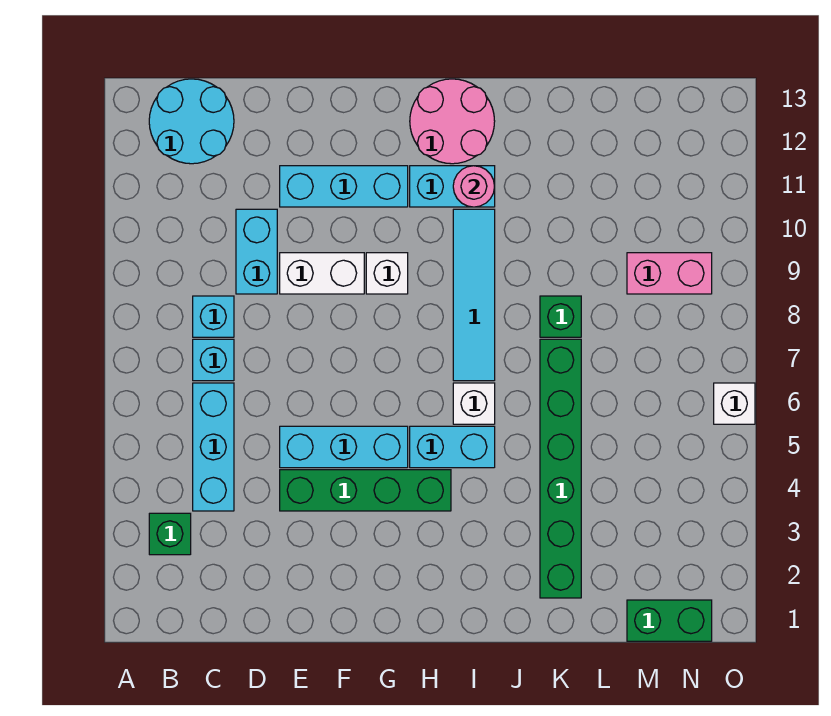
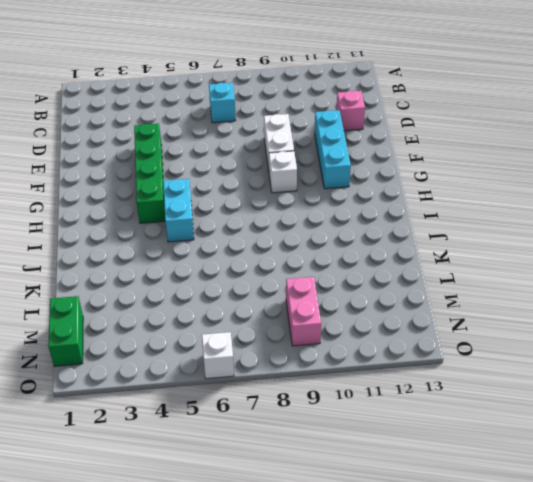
pink brick D12 level 1 -> none
none -> green brick B3 level 1
none -> cyan round brick B12:C13 level 1
none -> cyan brick C4:C6 level 1

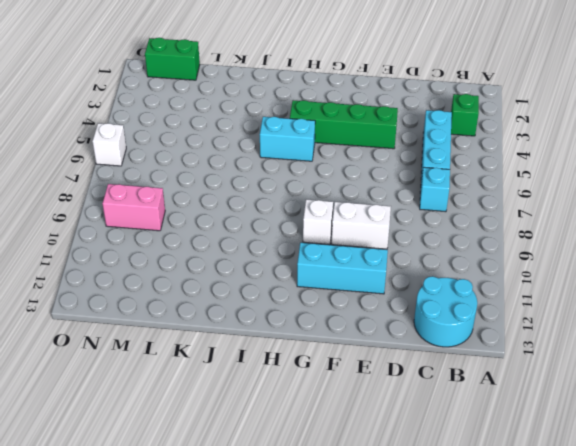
none -> cyan brick C8 level 1
none -> cyan brick D9:D10 level 1
none -> cyan brick E5:G5 level 1

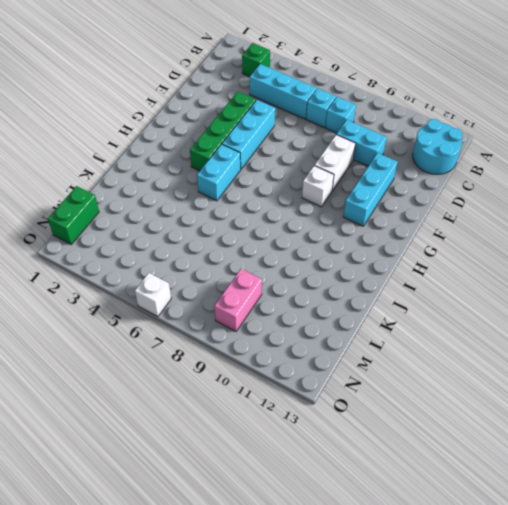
none -> cyan brick H11:I11 level 1
none -> pink round brick H12:I13 level 1
none -> white brick I6 level 1

